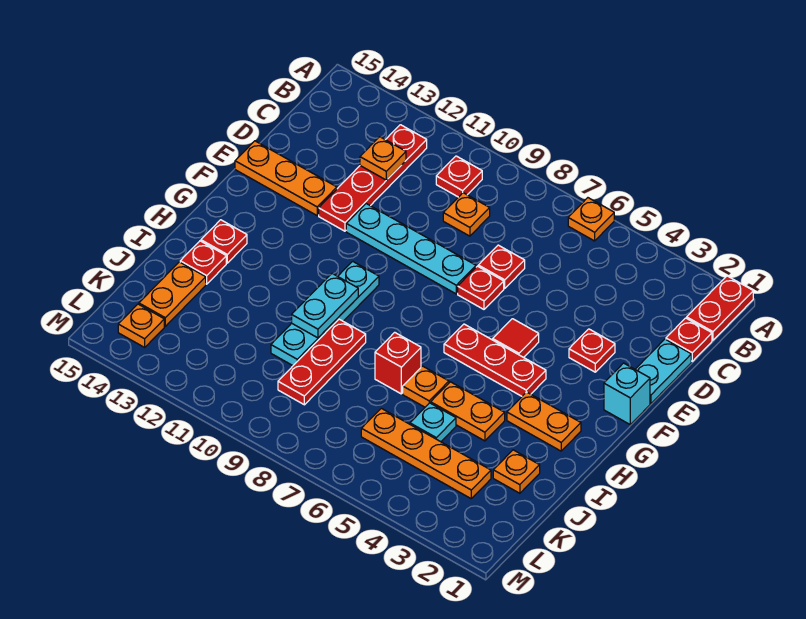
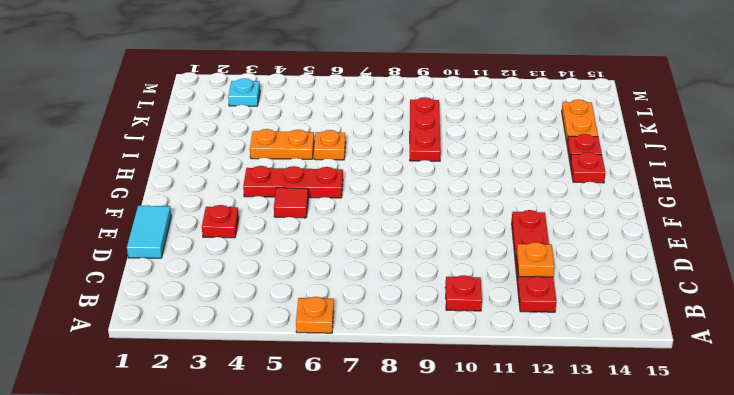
cyan tile D1:E1 level 1 -> cyan plate D1:E1 level 1
cyan plate L3 level 1 -> cyan plate J5 level 1
none -> red plate A1:B1 level 1
none -> red plate C1 level 1
none -> orange plate C9 level 1
none -> red plate D7 level 1

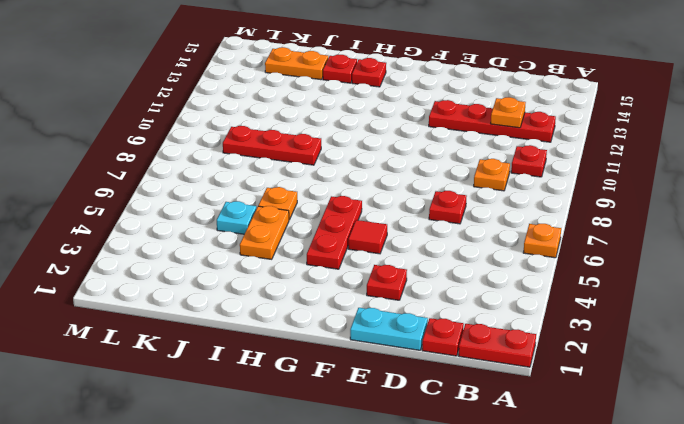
none -> red plate E7 level 1
none -> cyan plate E8:E11 level 1
none -> orange plate E13:E15 level 1
none -> cyan brick F1 level 1

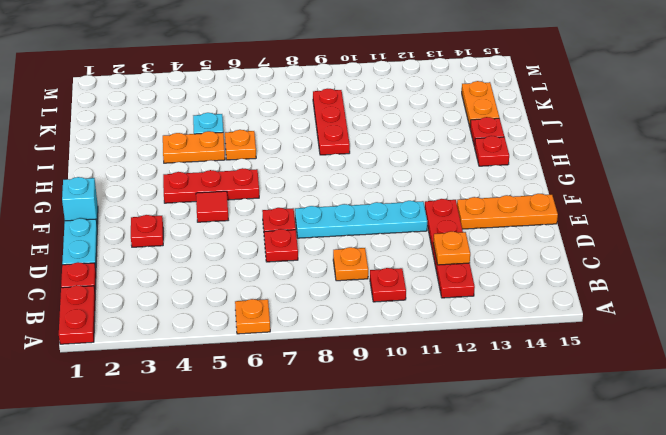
none -> cyan plate G10:J10 level 1
none -> orange plate H2:H3 level 1
none -> red brick I7 level 1
none -> orange plate J2 level 1

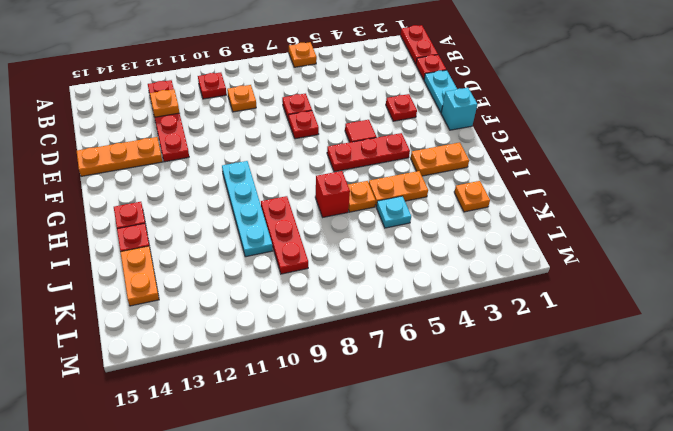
none -> cyan plate E8:E11 level 1
none -> orange plate K3:K6 level 1
none -> orange plate L14 level 1
none -> cyan plate H10:I10 level 2

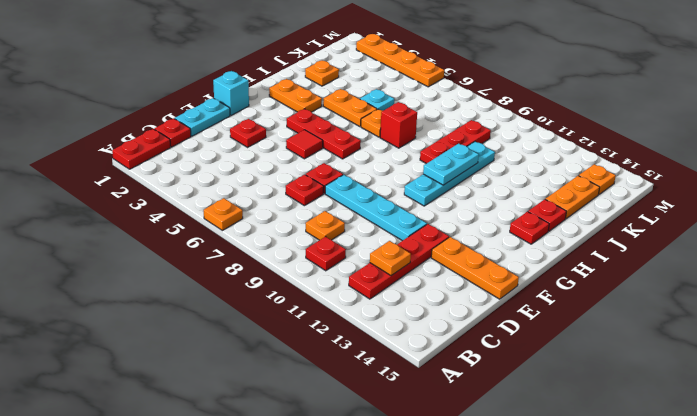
orange plate M2:M5 level 1 -> orange plate K3:K6 level 1

